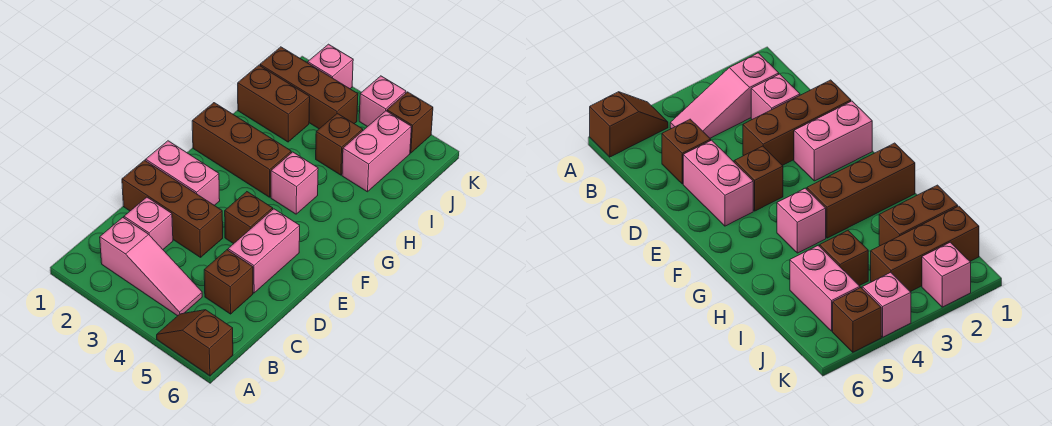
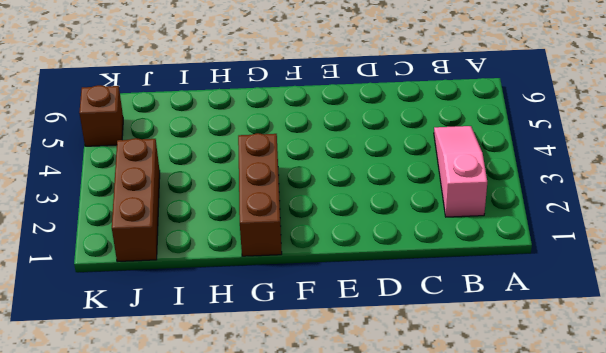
none -> brown slope A5:A6 level 1 top 6
none -> pink brick C2 level 1
none -> brown brick C5 level 1

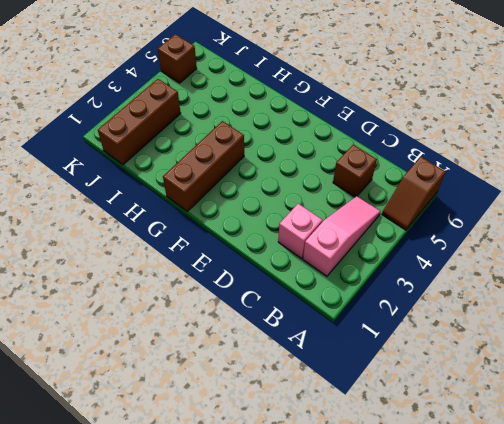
none -> brown brick D1:D3 level 1
none -> pink brick D5:E5 level 1
none -> pink brick E1:E2 level 1

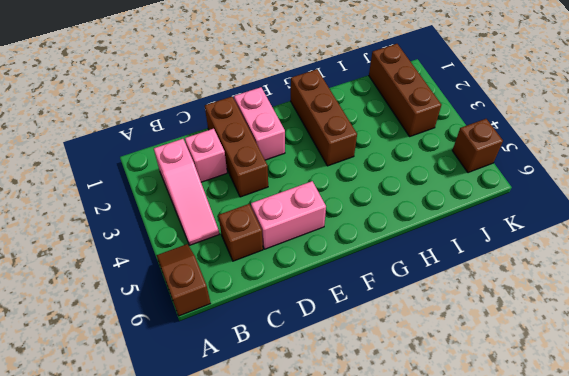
none -> brown brick E4 level 1
none -> pink brick G4 level 1
none -> brown brick I1:I2 level 1

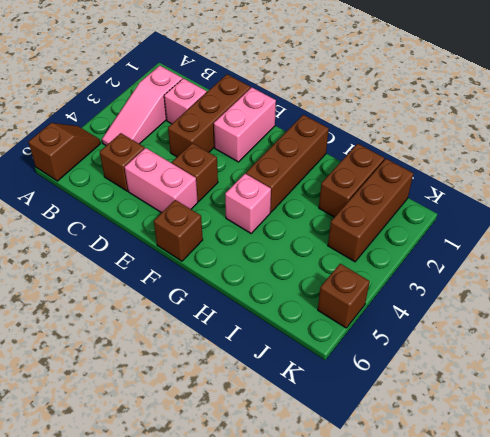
brown brick F6 level 1 -> brown brick I4 level 1
none -> pink brick I5:J5 level 1
none -> pink brick K2 level 1
none -> pink brick K4 level 1

